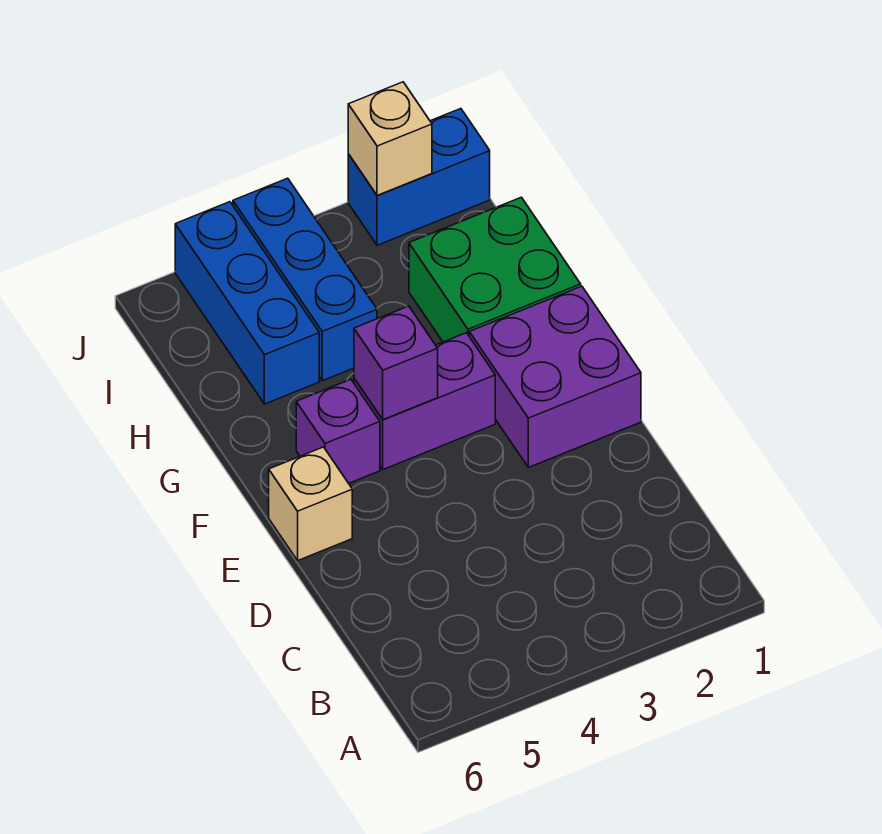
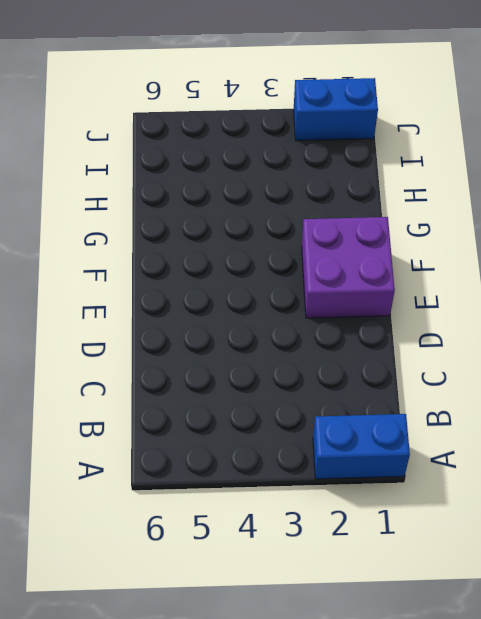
blue brick A1:A2 level 1 -> none
none -> tan brick E6 level 1
none -> purple brick F3:F4 level 1

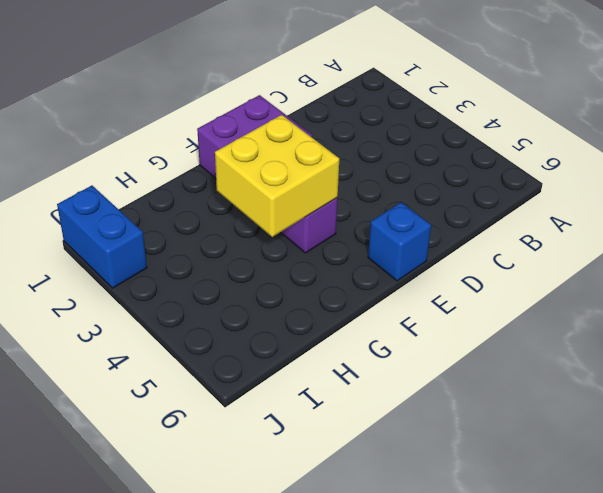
blue brick E6 level 1 -> tan brick E6 level 1
yellow brick F3:G4 level 2 -> purple brick F4 level 2
none -> purple brick F5 level 1
none -> green brick G1:H2 level 1

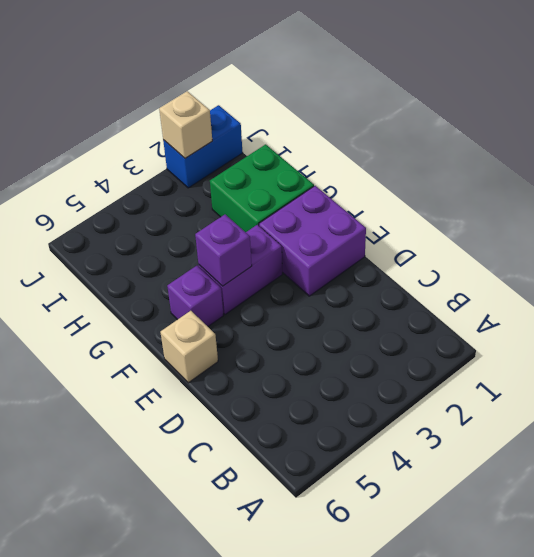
none -> blue brick H4:J4 level 1
none -> blue brick H5:J5 level 1

